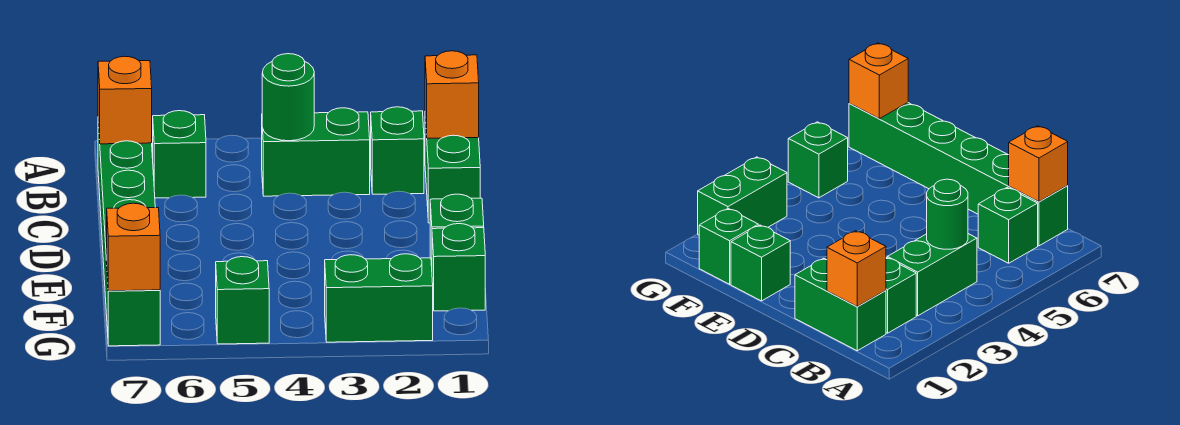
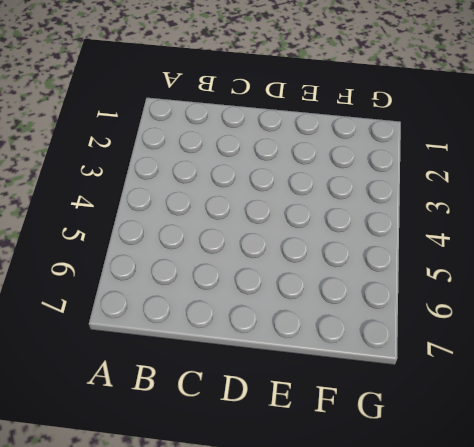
none -> green brick B1:C1 level 1
none -> green brick B2 level 1
none -> green brick B3:B4 level 1

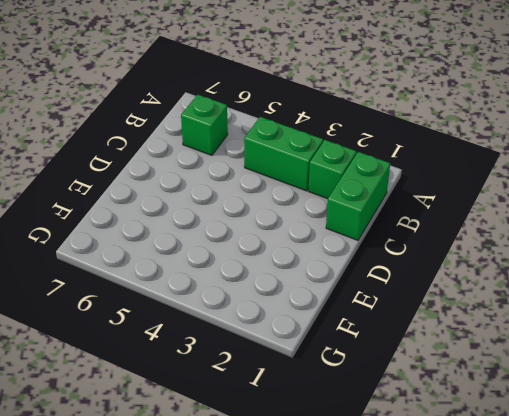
none -> green brick B7:G7 level 1
none -> green brick E1 level 1
none -> green brick F1 level 1

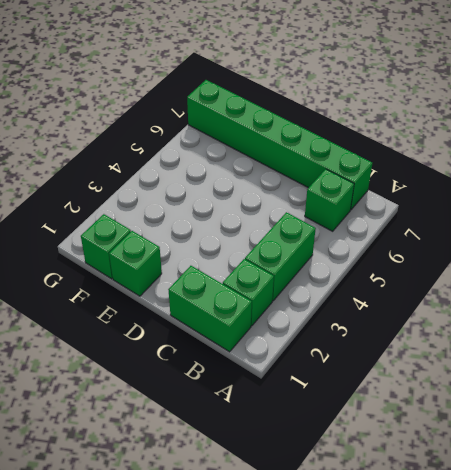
none -> green brick G2:G3 level 1
none -> green brick G5 level 1
none -> orange brick B1 level 2

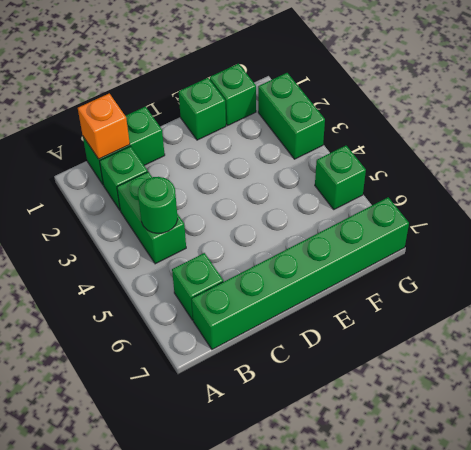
none -> orange brick B7 level 2
none -> orange brick G7 level 2

